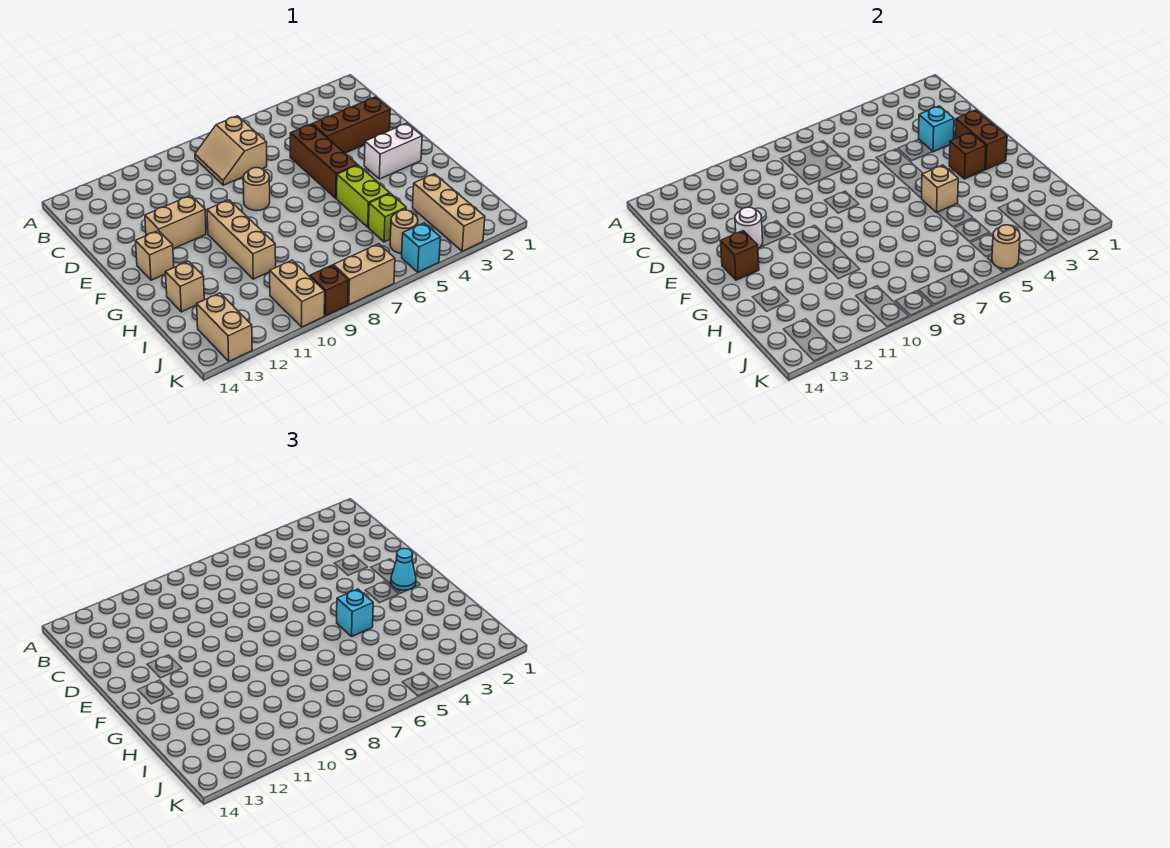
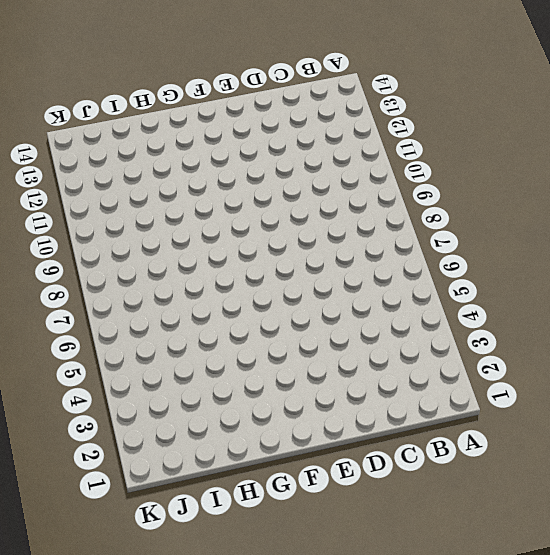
none -> tan slope B7:C8 level 1 top 7
none -> brown brick D2:D4 level 1
none -> brown brick D5:F5 level 1

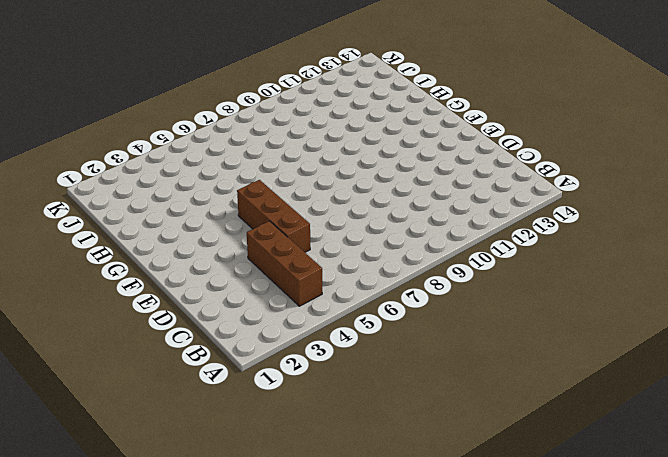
brown brick B4:D4 level 1 -> brown brick D2:D4 level 1
none -> tan slope B7:C8 level 1 top 7
none -> tan round brick E8 level 1
none -> tan brick E11:E12 level 1

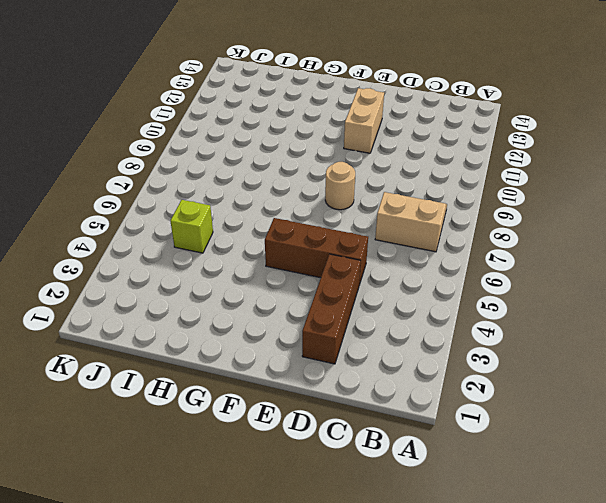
none -> white brick F2:F3 level 1
none -> tan brick F10:H10 level 1
none -> tan brick F13 level 1

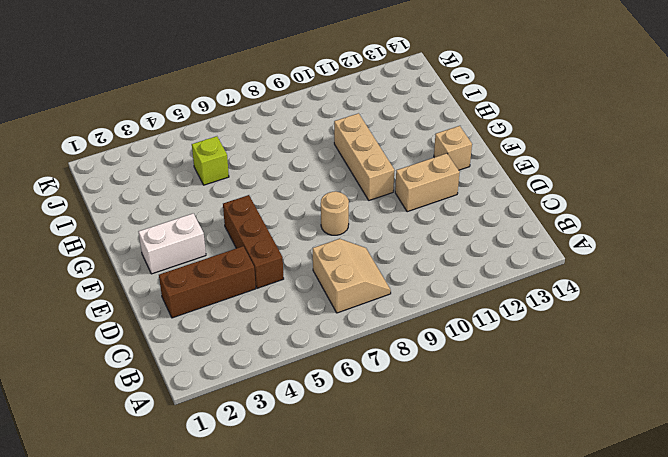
none -> lime brick G5:H5 level 1
none -> tan brick H13 level 1
none -> tan brick I3:K3 level 1

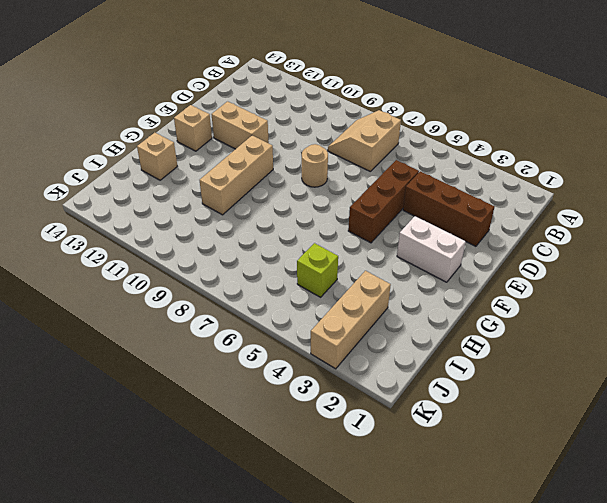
none -> lime brick G5:H5 level 1
none -> tan round brick J5 level 1
none -> tan brick J10:K10 level 1

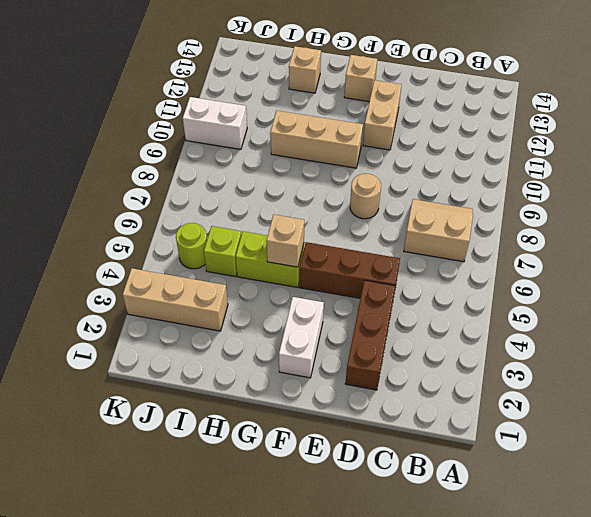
lime round brick J5 level 1 -> tan round brick J5 level 1
white brick J10:K10 level 1 -> tan brick J10:K10 level 1
none -> tan brick J13:K13 level 1
none -> cyan brick K5 level 1
none -> tan brick K7:K8 level 1

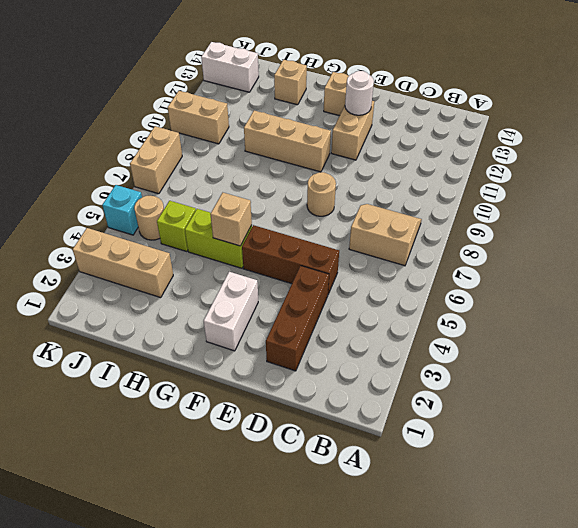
white brick J13:K13 level 1 -> tan brick J13:K13 level 1
none -> brown brick K9 level 1
none -> cyan brick D3 level 2
none -> brown brick E2:F2 level 2

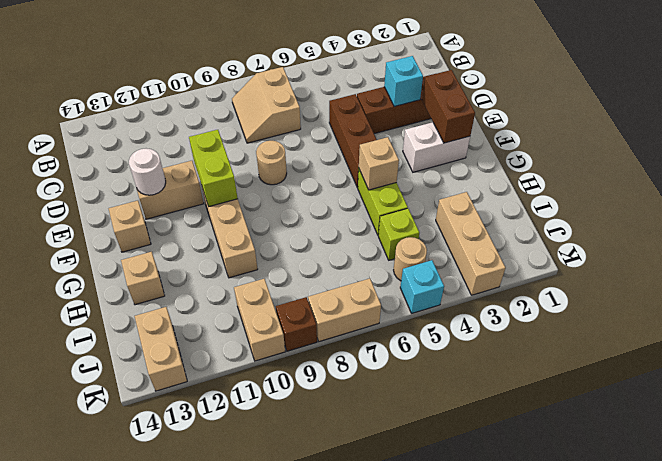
lime brick E10:F10 level 2 -> none
none -> brown brick F3 level 2
none -> brown brick F13 level 2
none -> tan round brick K5 level 2

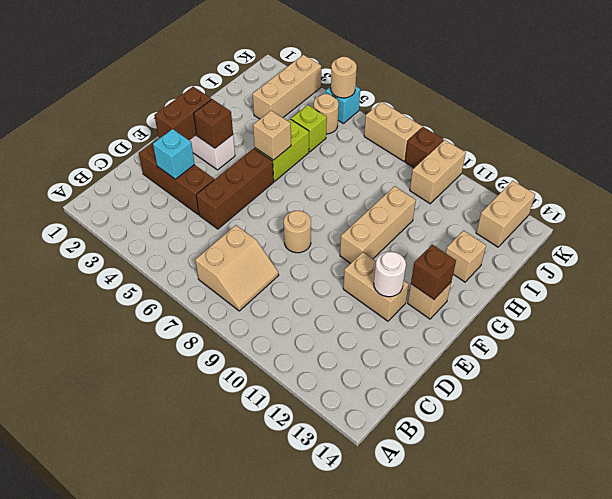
none -> cyan cone F2 level 3
none -> cyan brick G5 level 3

